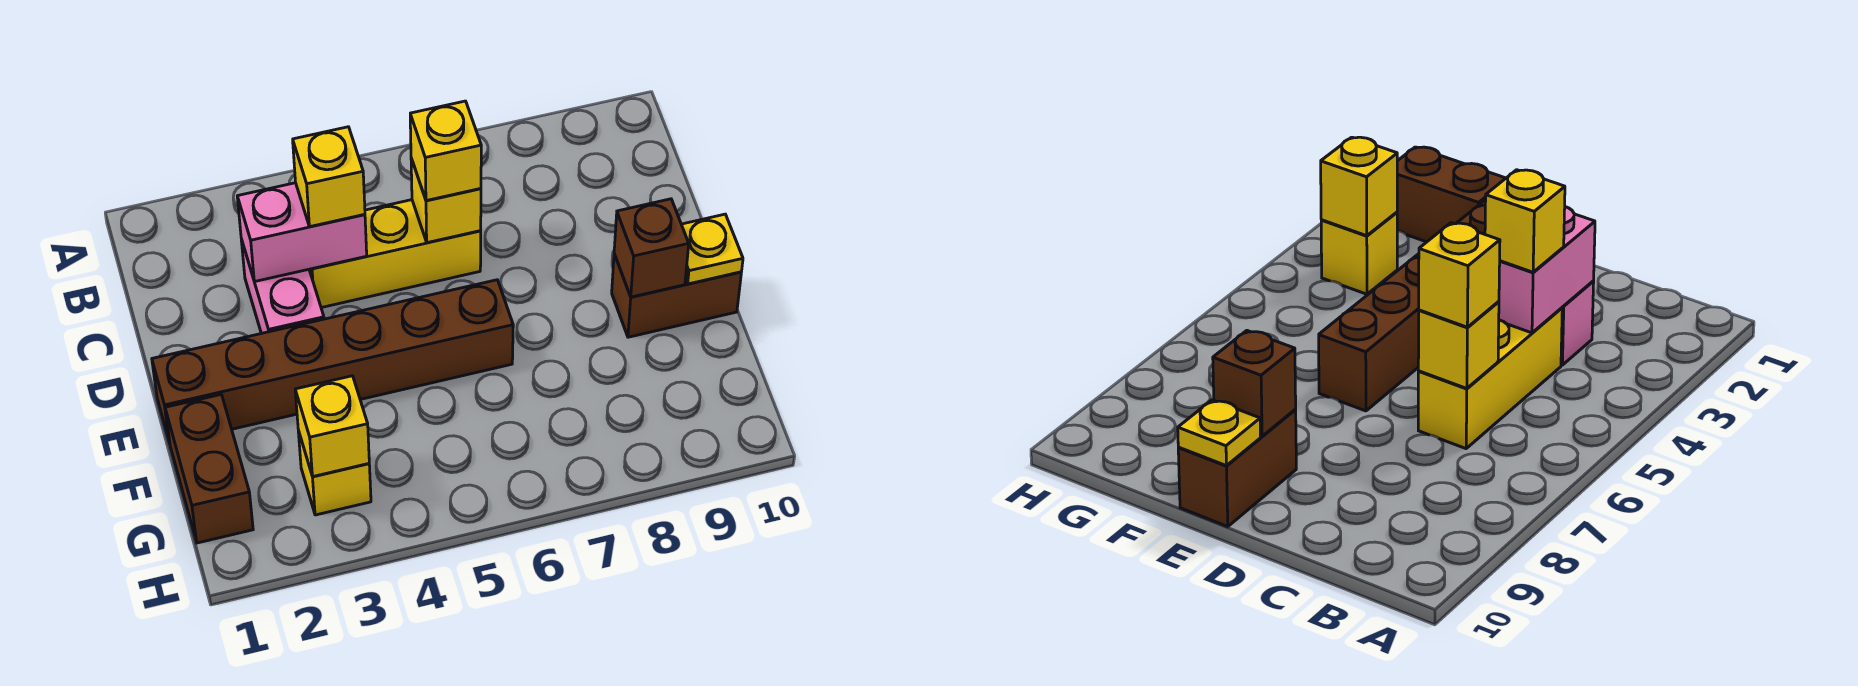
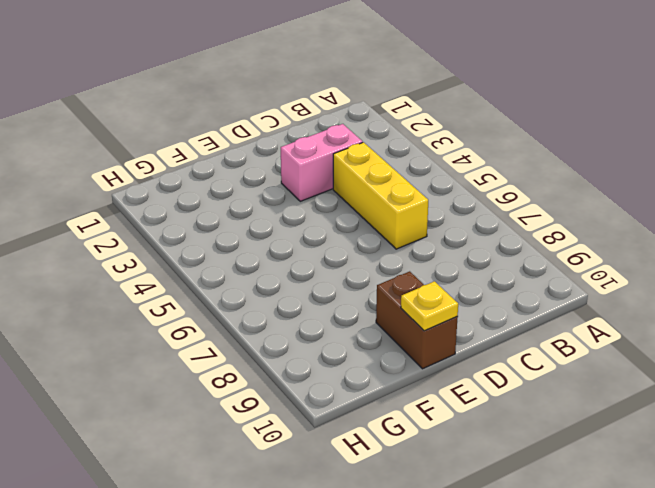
none -> brown brick E1:E6 level 1
none -> brown brick F1:G1 level 1
none -> yellow brick G3 level 1

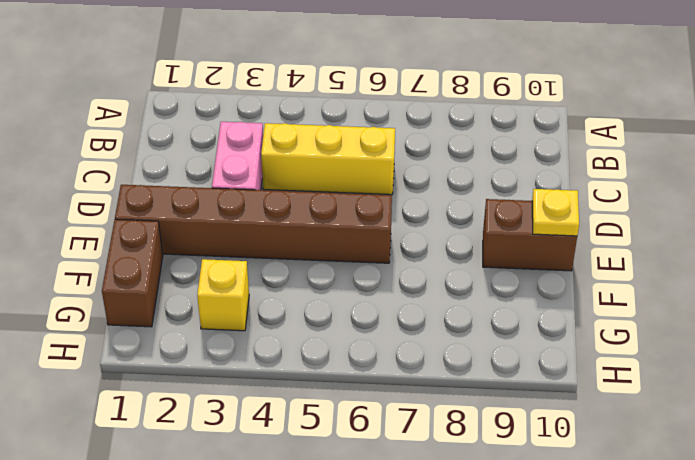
none -> pink brick C3:C4 level 2
none -> yellow brick C6 level 2
none -> brown brick E9 level 2

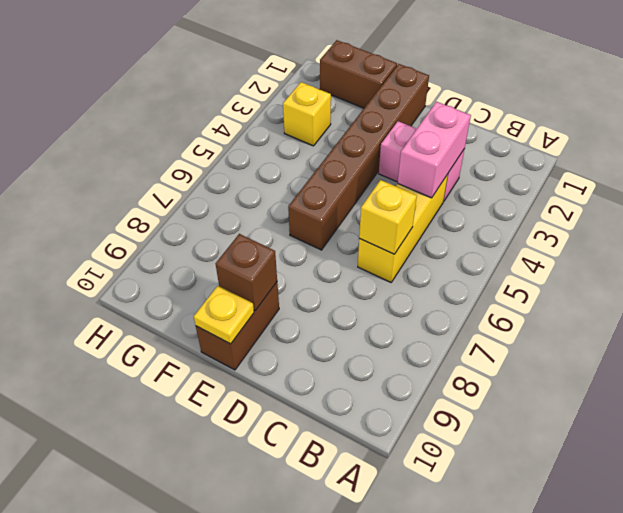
none -> yellow brick G3 level 2
none -> yellow brick C4 level 3
none -> yellow brick C6 level 3

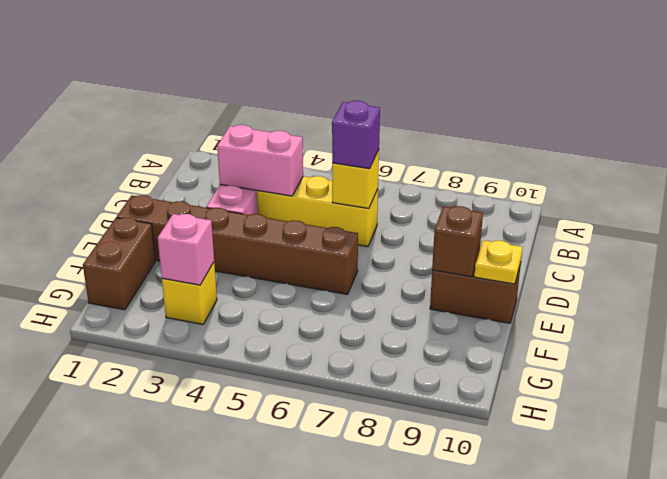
purple brick C6 level 3 -> yellow brick C6 level 3
pink brick G3 level 2 -> yellow brick G3 level 2
none -> yellow brick C4 level 3

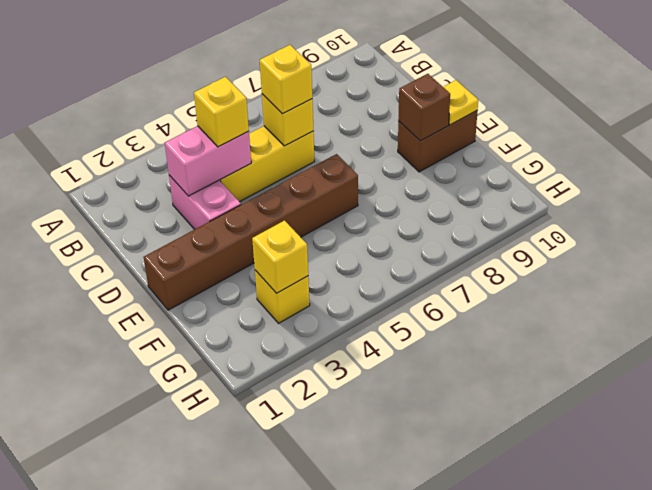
none -> brown brick F1:G1 level 1

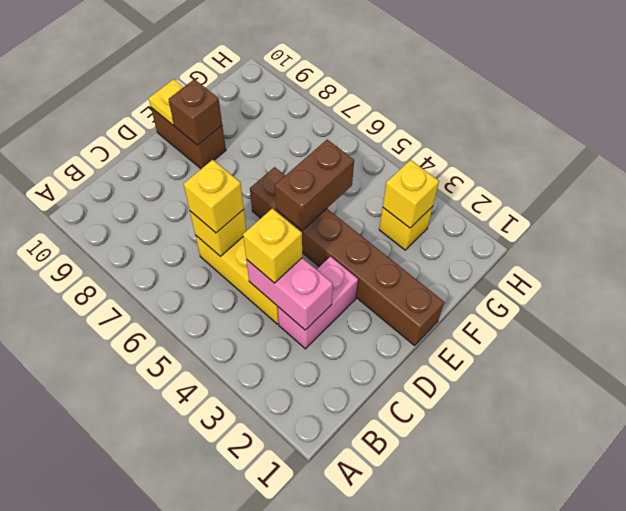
brown brick E5:F5 level 2 -> brown brick F1:G1 level 1

